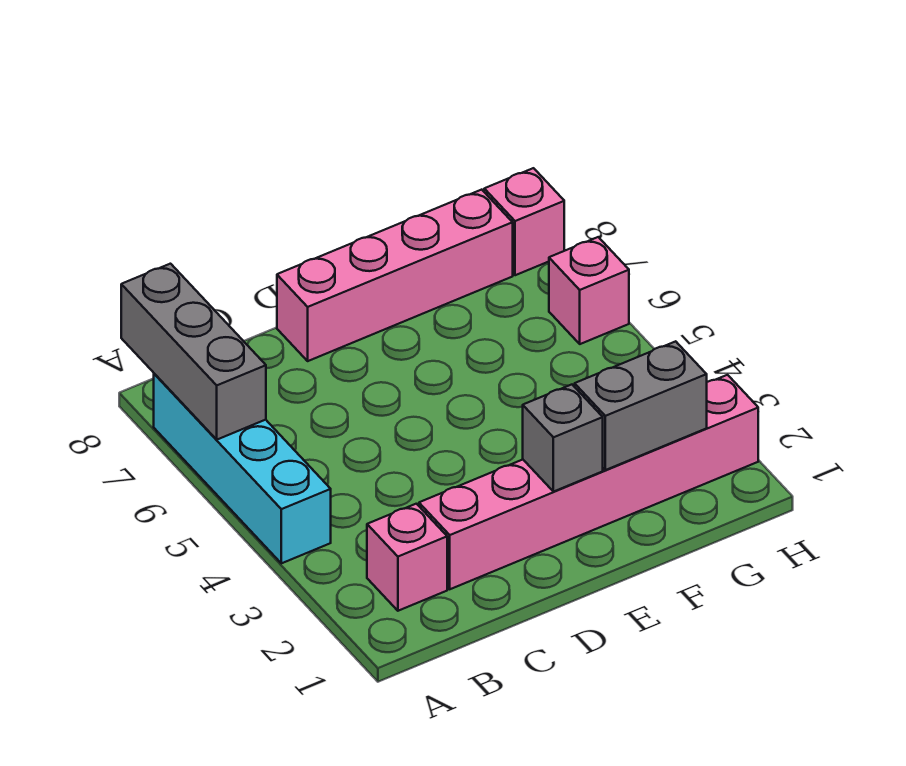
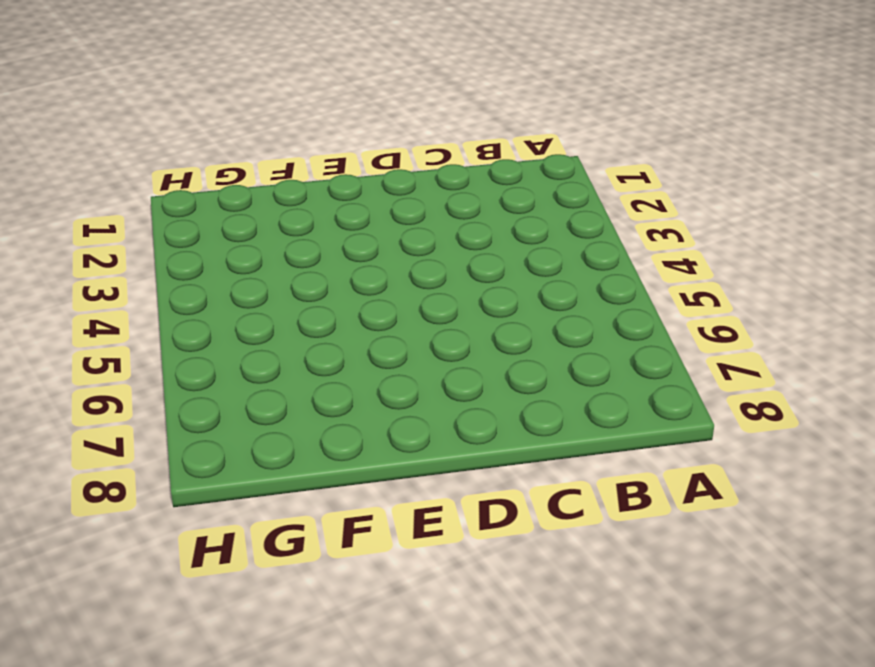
none -> cyan brick A4:A7 level 1
none -> pink brick B2 level 1

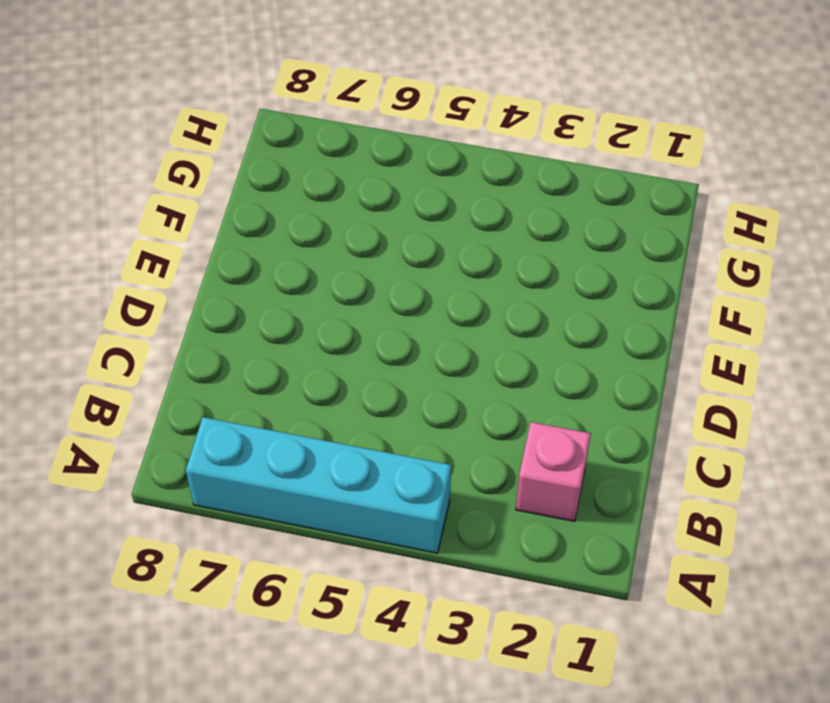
none -> pink brick C2:H2 level 1
none -> pink brick D8:G8 level 1

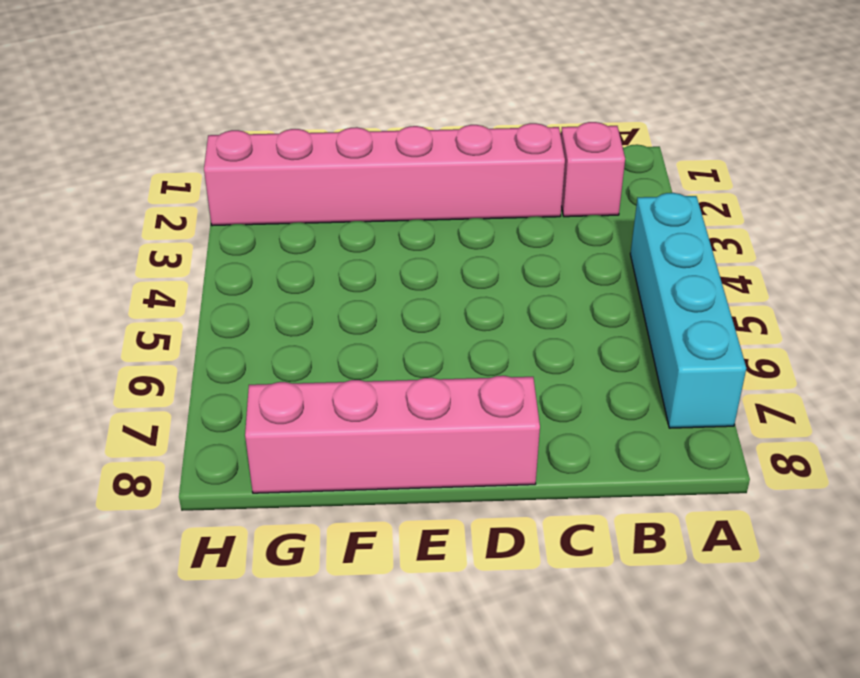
none -> pink brick H6 level 1
none -> pink brick H8 level 1

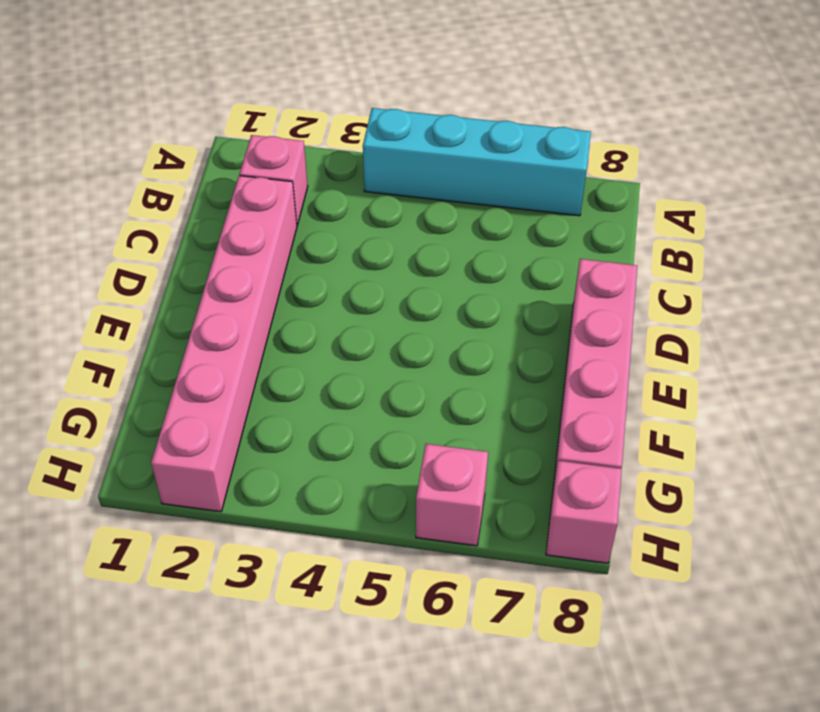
none -> grey brick A6:A8 level 2
none -> grey brick E2 level 2

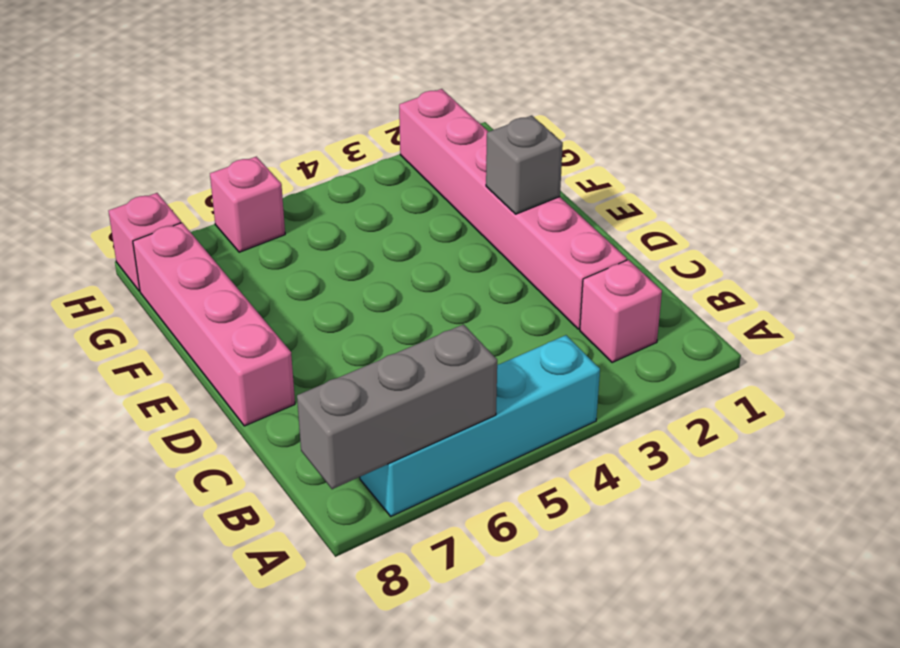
none -> grey brick F2:G2 level 2

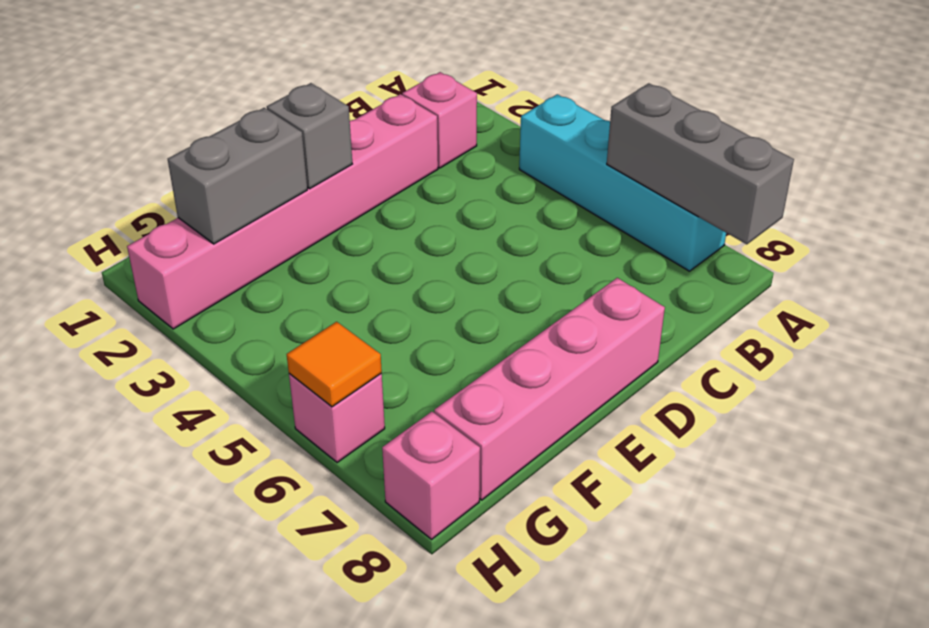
orange tile H6 level 2 -> none

